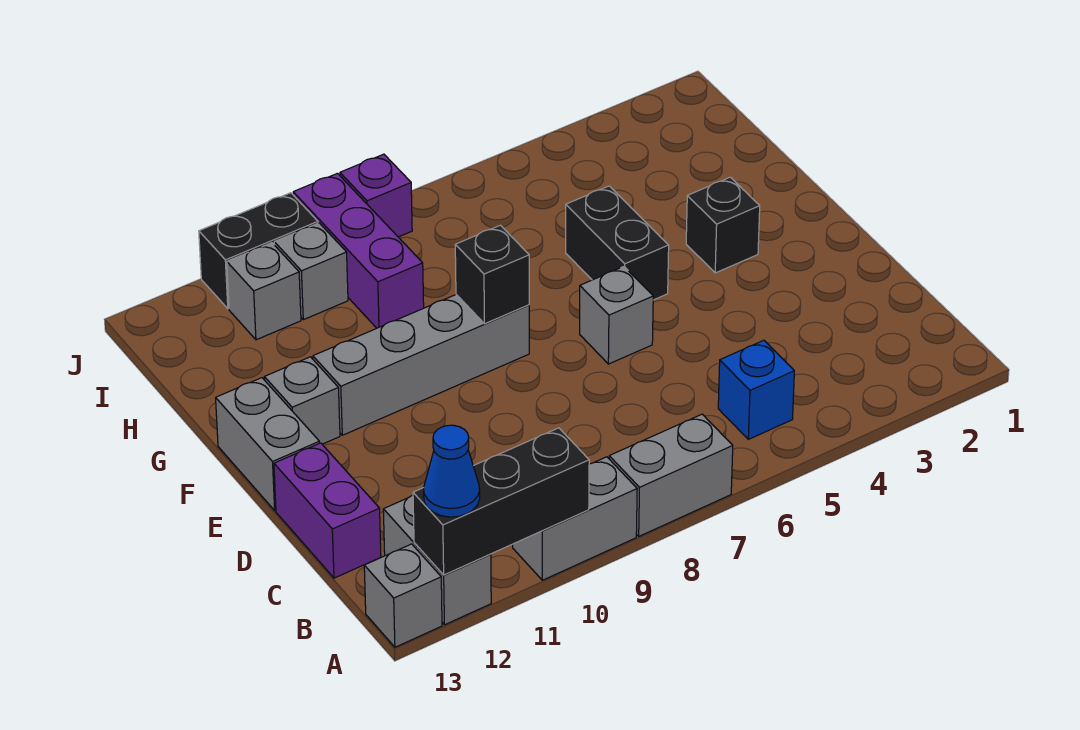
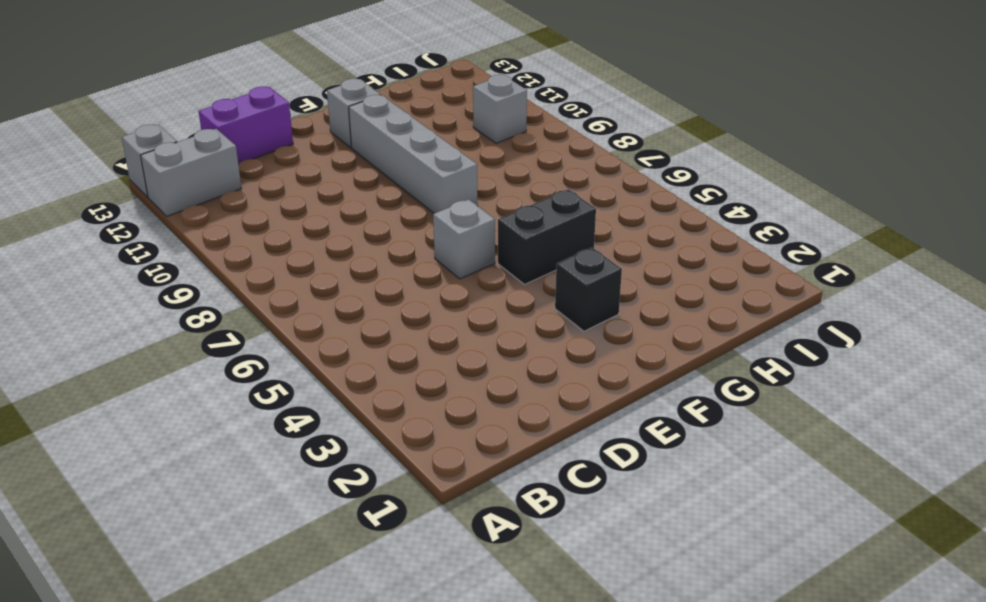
none -> grey brick A7:A8 level 1
none -> grey brick A9:A10 level 1
none -> blue brick B5 level 1

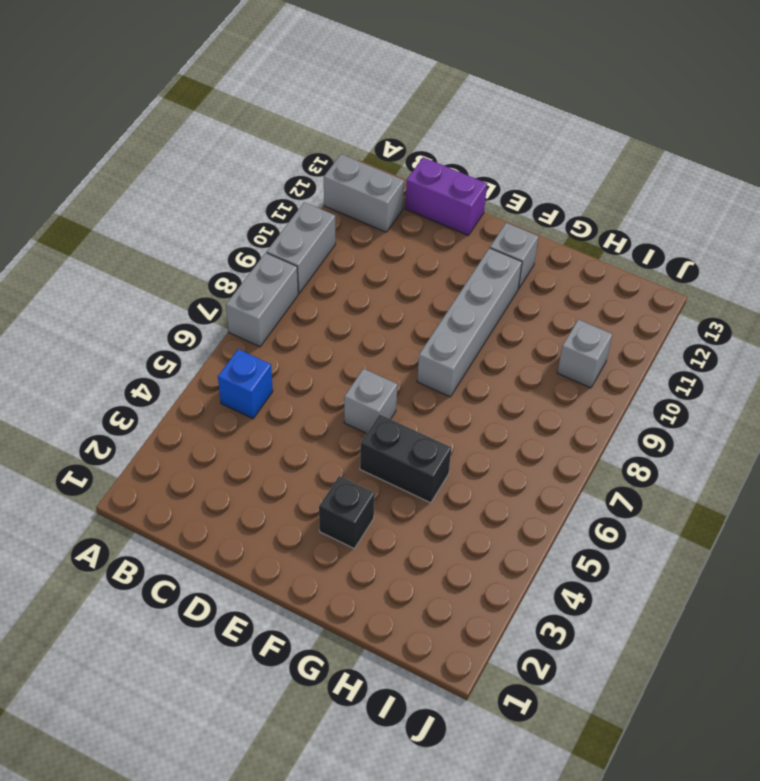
none -> grey brick A13 level 1
none -> grey brick E13:F13 level 1
none -> purple brick H9:J9 level 1

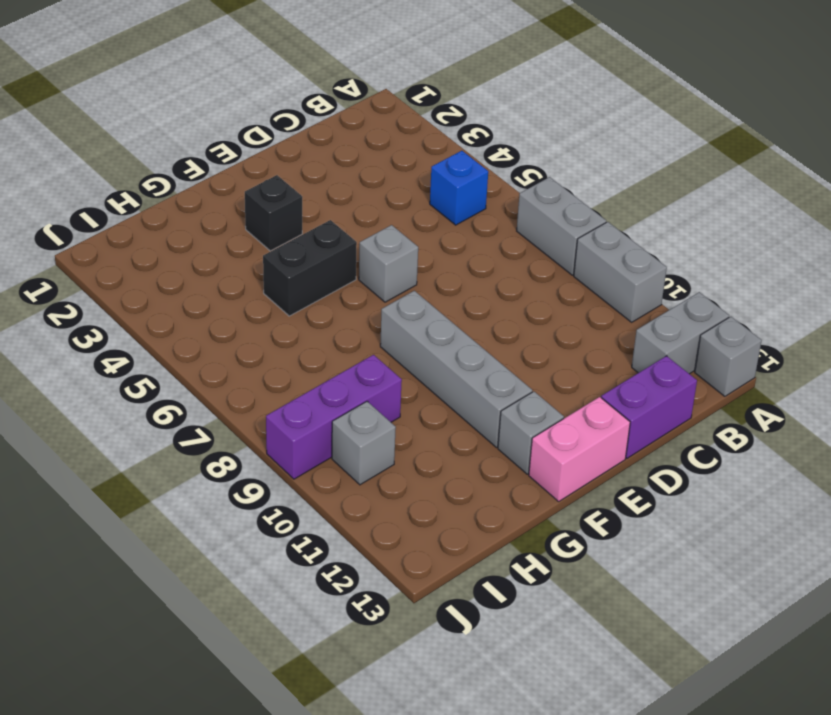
pink brick E13:F13 level 1 -> grey brick E13:F13 level 1
none -> grey brick I11 level 1
none -> purple brick J8 level 1
none -> black brick J10:J11 level 1

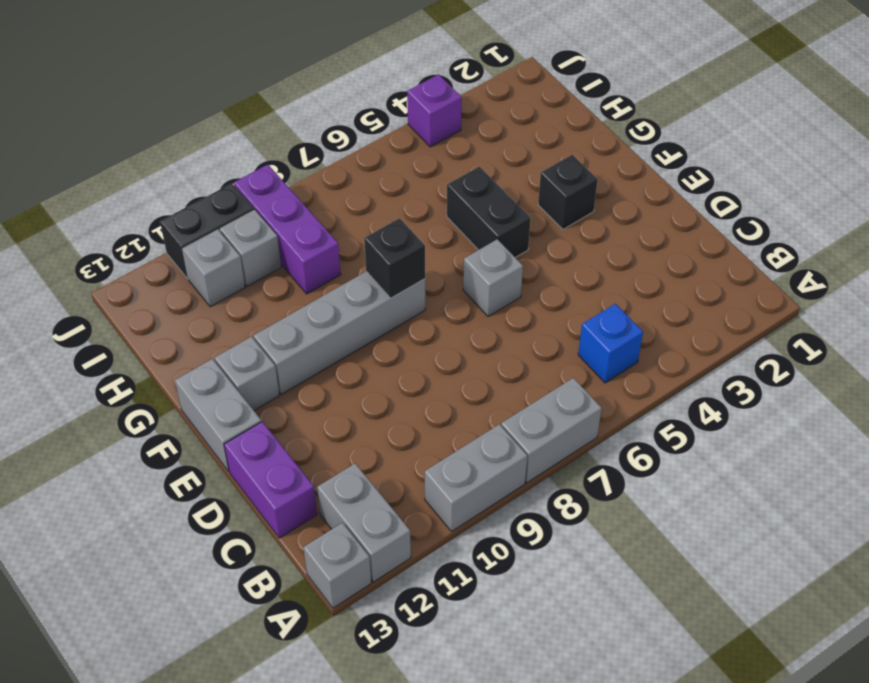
purple brick J4 level 1 -> purple brick J8 level 1
none -> black brick A10:A12 level 2
none -> blue cone A12 level 3

